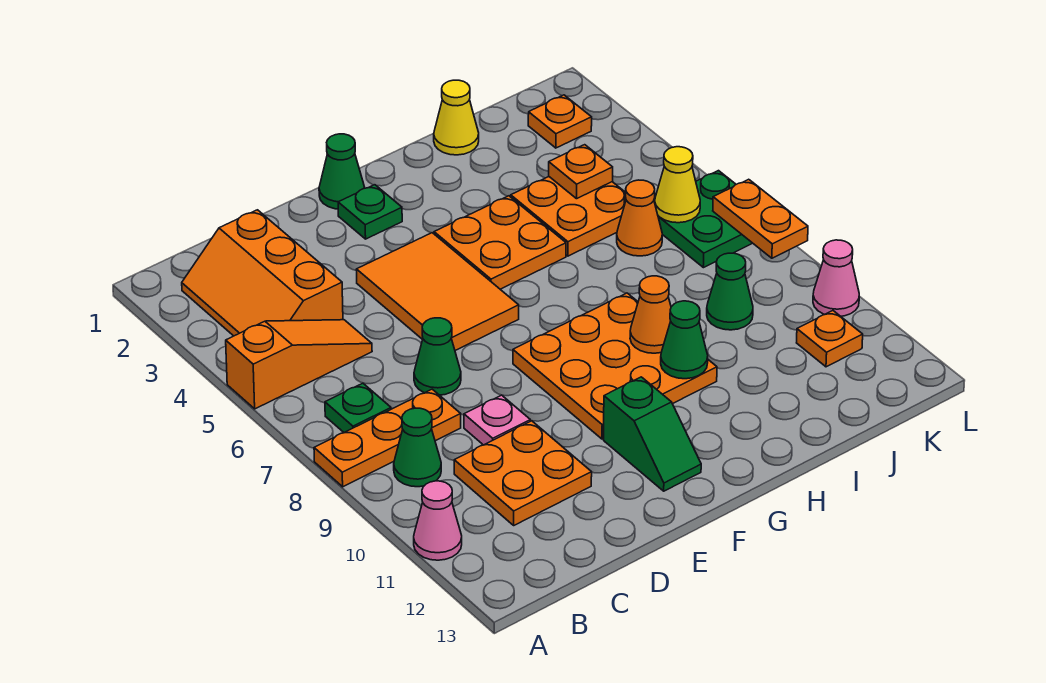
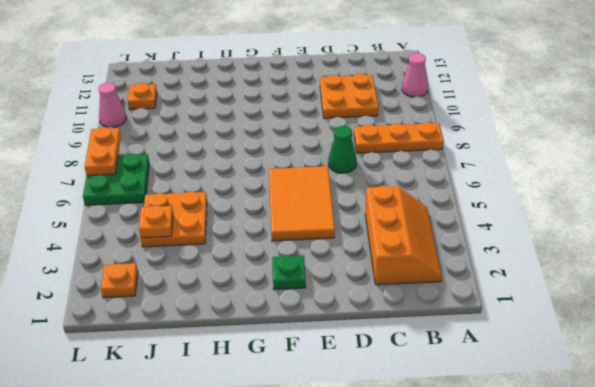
none -> orange slope A5:C5 level 1 top A
none -> green plate B7 level 1
none -> green cone B9 level 1

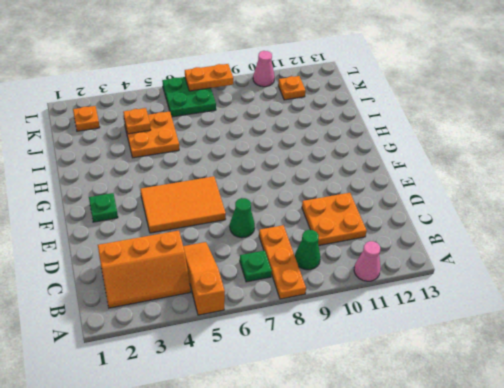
none -> pink plate D9 level 1
none -> green cone F1 level 1
none -> orange plate F8:H10 level 1

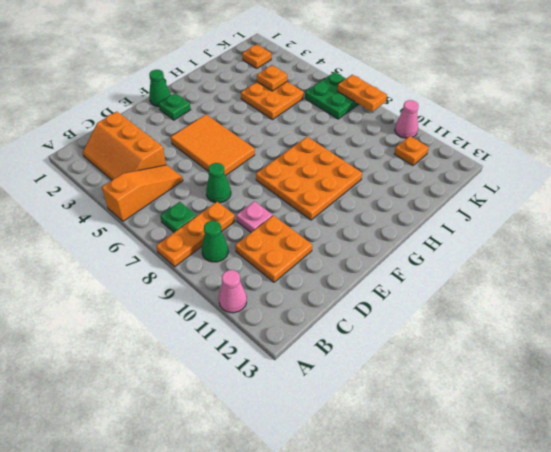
none -> green slope F11:F12 level 1 top 11
none -> orange plate G4:H5 level 1
none -> yellow cone I1 level 1

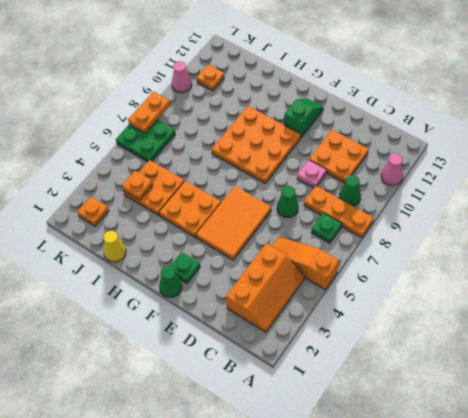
none -> orange cone J6 level 1
none -> green cone J9 level 1
none -> orange cone H9 level 2

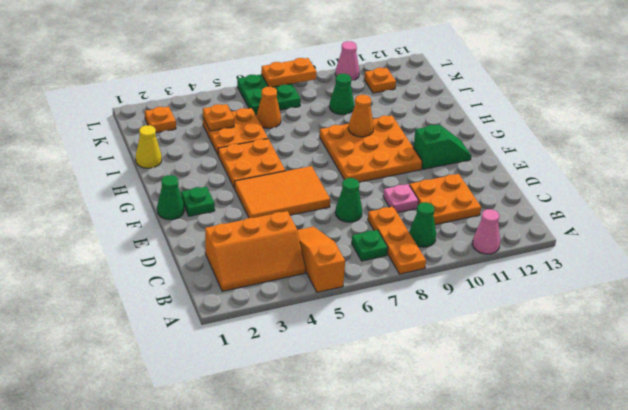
none -> green cone H10 level 2
none -> yellow cone K6 level 2

